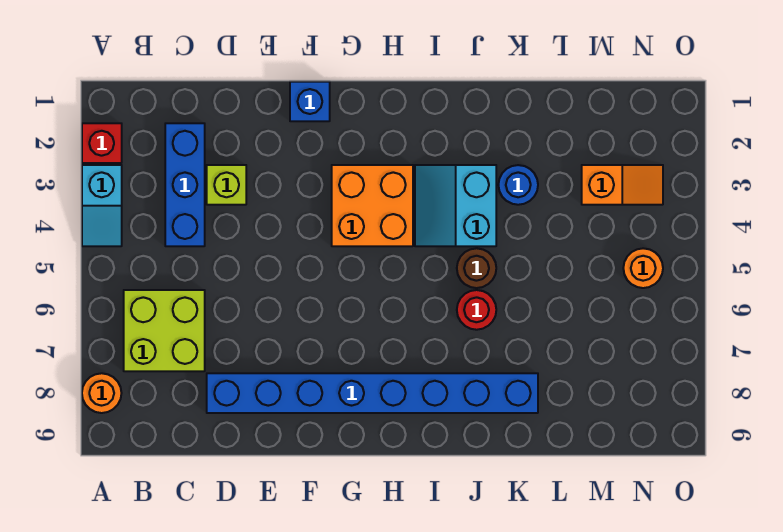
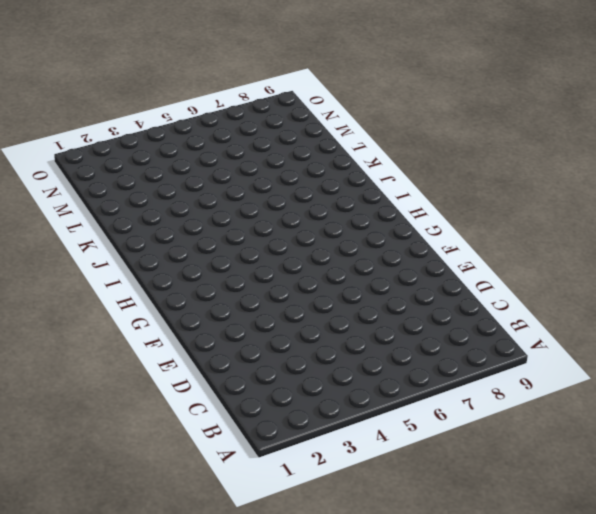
none -> red brick A2 level 1
none -> cyan slope A3:A4 level 1 top 3
none -> orange round brick A8 level 1

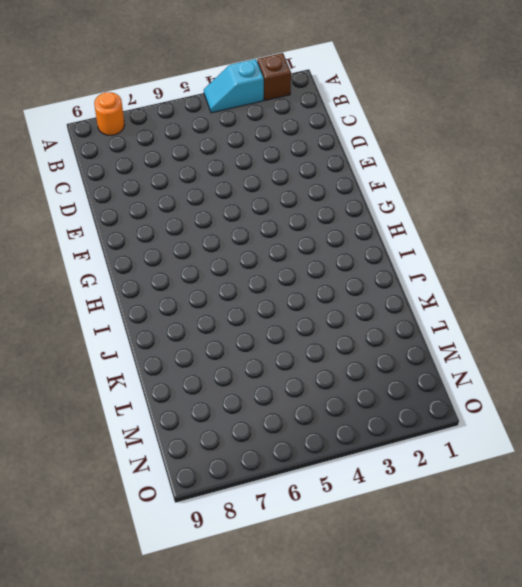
brown brick A2 level 1 -> red brick A2 level 1
none -> lime brick B6:C7 level 1
none -> blue brick C2:C4 level 1
none -> lime brick D3 level 1

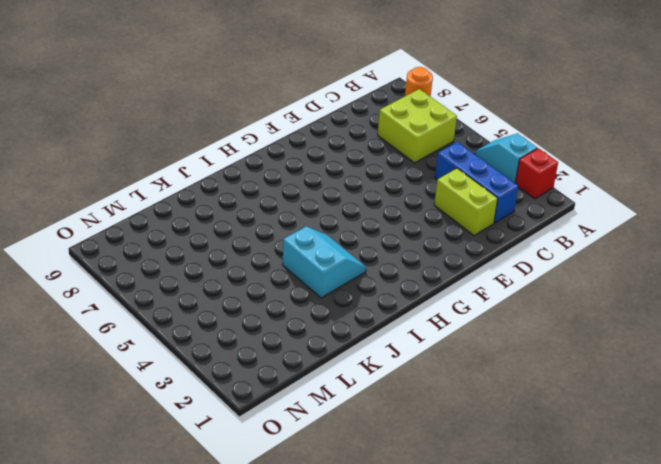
lime brick D2:D3 level 1 -> lime brick D3 level 1
none -> blue brick D8:K8 level 1
none -> blue brick F1 level 1
none -> orange brick G3:H4 level 1

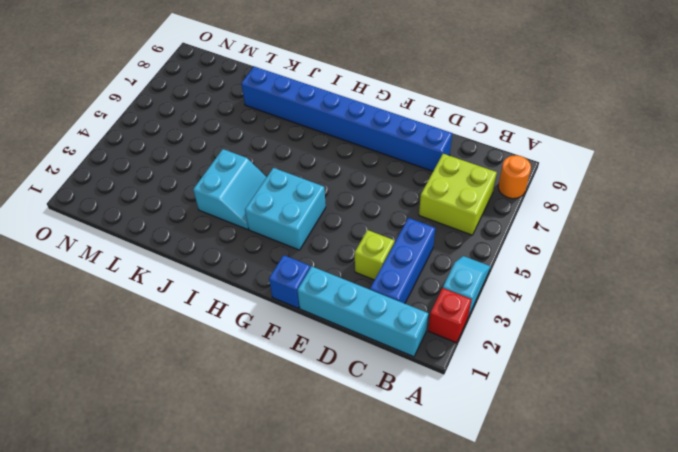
cyan brick B1:E1 level 1 -> none
cyan brick G3:H4 level 1 -> orange brick G3:H4 level 1
none -> brown round brick J5 level 1
none -> red round brick J6 level 1
none -> blue round brick K3 level 1

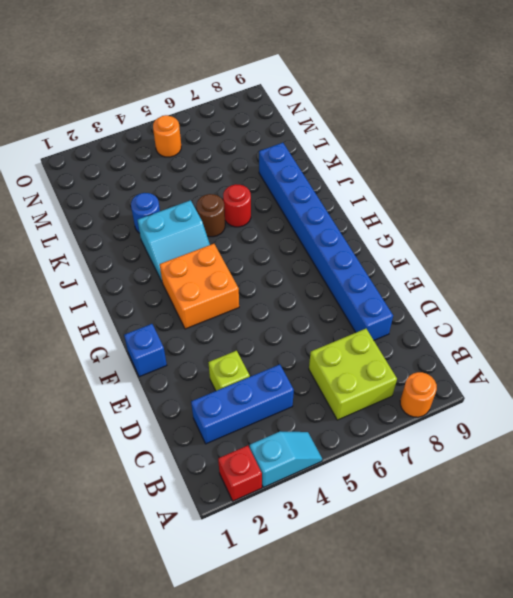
none -> orange slope M3:N3 level 1 top M

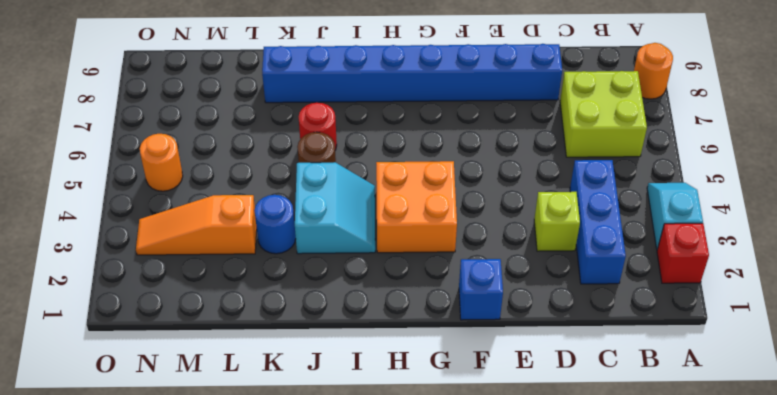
orange slope L3:N3 level 1 top L -> orange slope M3:N3 level 1 top M

